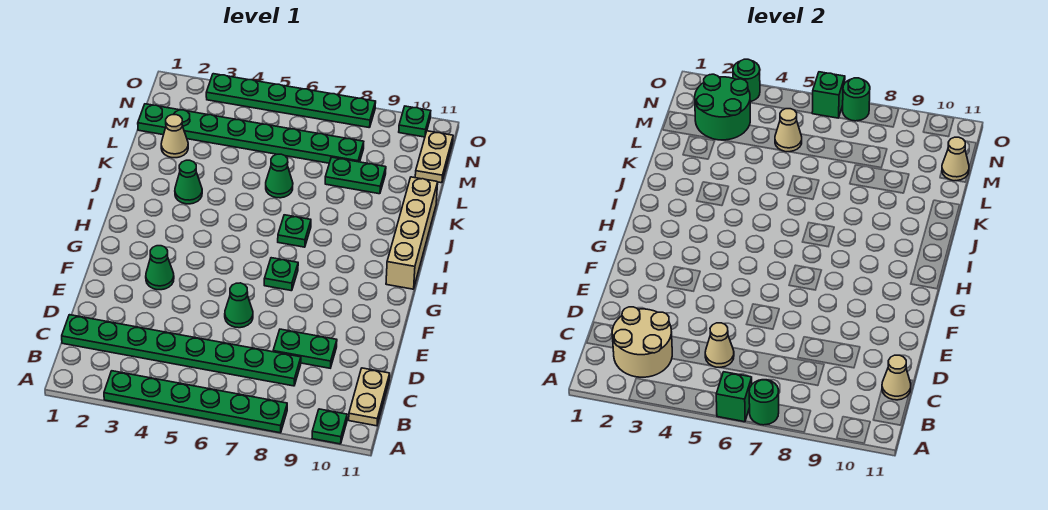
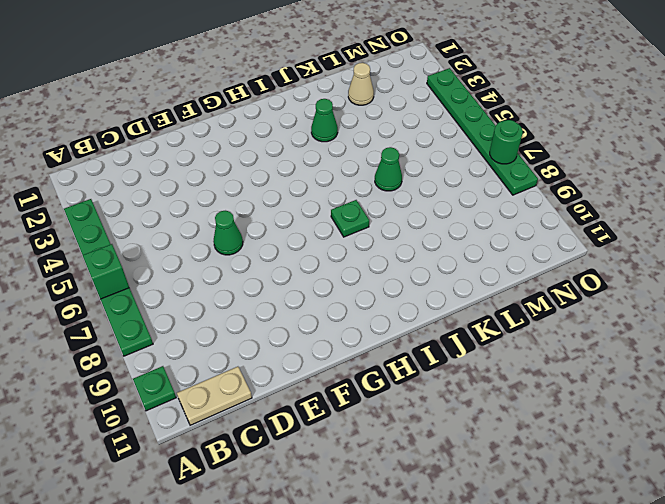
none -> green plate C1:C8 level 1
none -> green plate D8:D9 level 1
none -> green cone F3 level 1

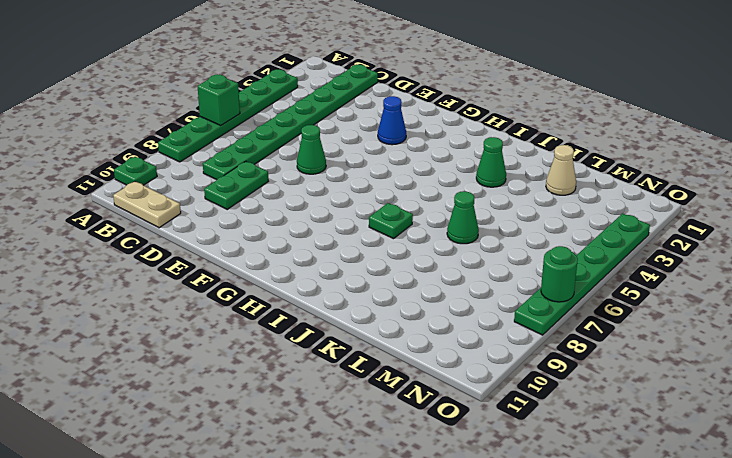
blue cone F3 level 1 -> green cone F3 level 1
none -> green plate G7 level 1
none -> tan brick H11:K11 level 1
none -> green plate L8:L9 level 1

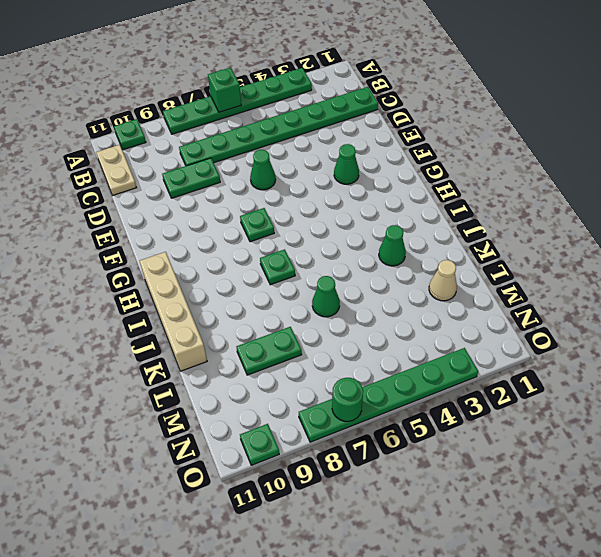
none -> green plate M1:M8 level 1
none -> tan plate M11:N11 level 1
none -> green round brick A7 level 2

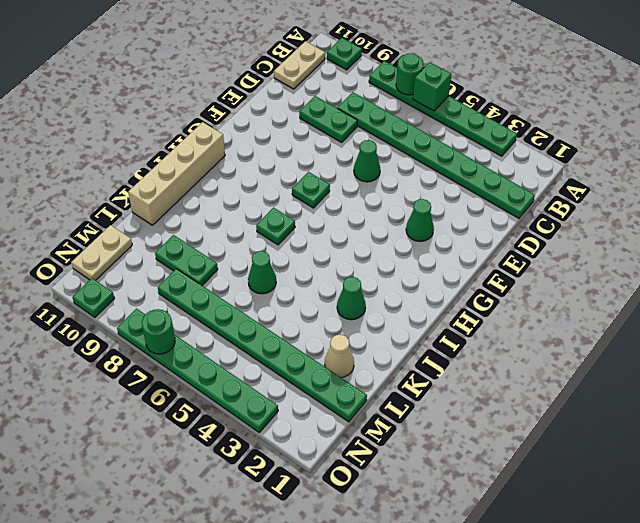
none -> tan round brick B2:C3 level 2
none -> tan cone C5 level 2
none -> tan cone C11 level 2

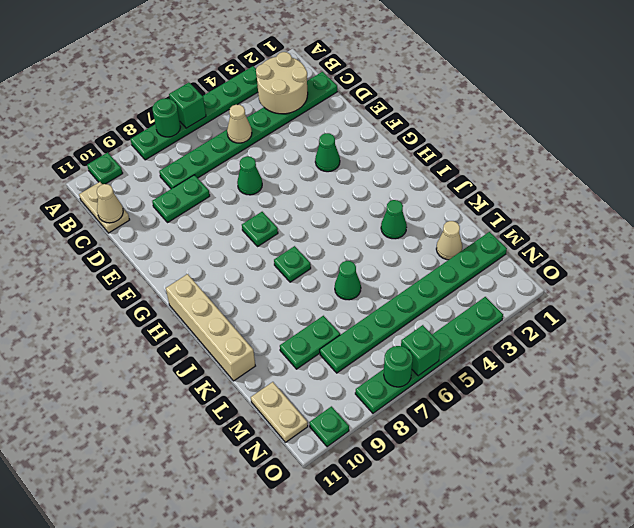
none -> green round brick M2:N3 level 2
none -> tan cone M5 level 2
none -> tan cone M11 level 2

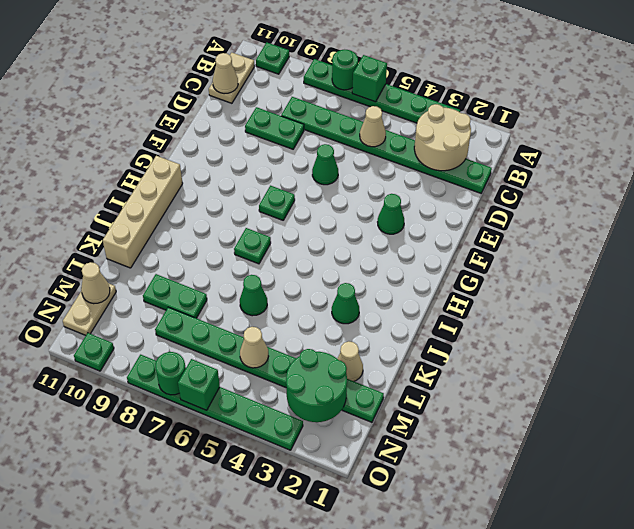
none -> green round brick O3 level 2

